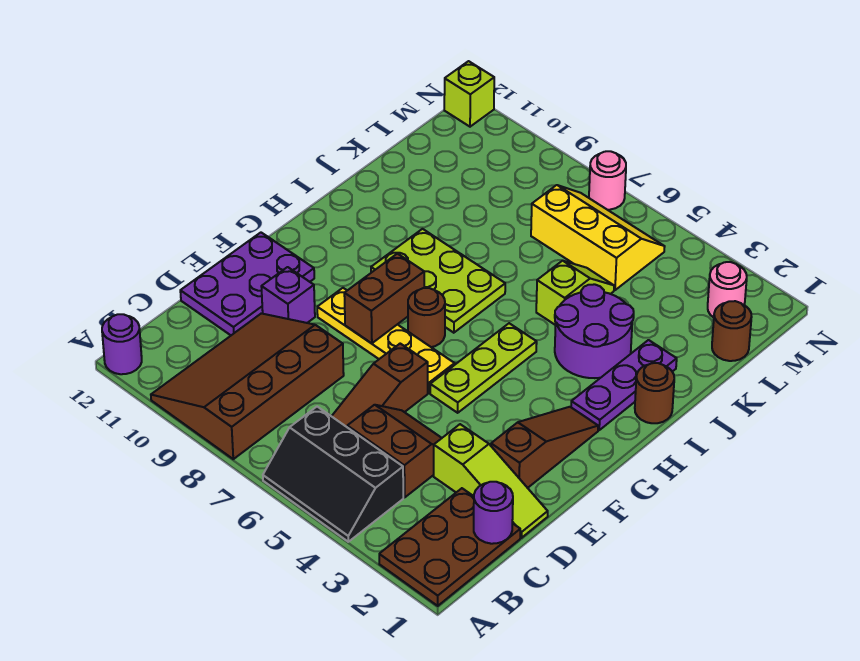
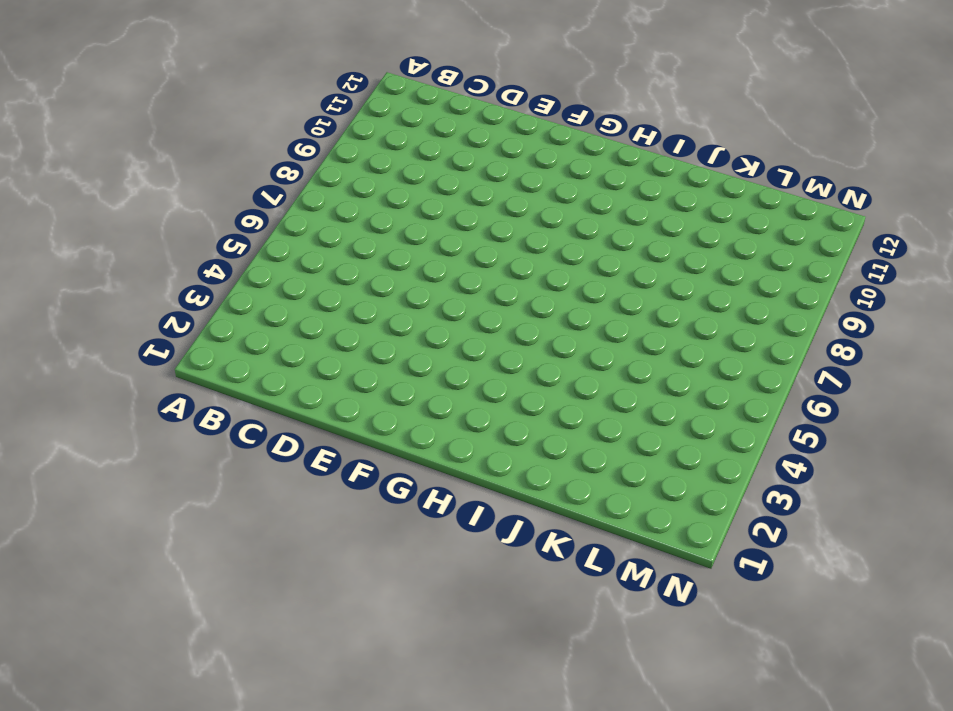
none -> brown plate A1:C2 level 1
none -> black slope A4:B6 level 1 top B
none -> brown slope A8:D10 level 1 top 8

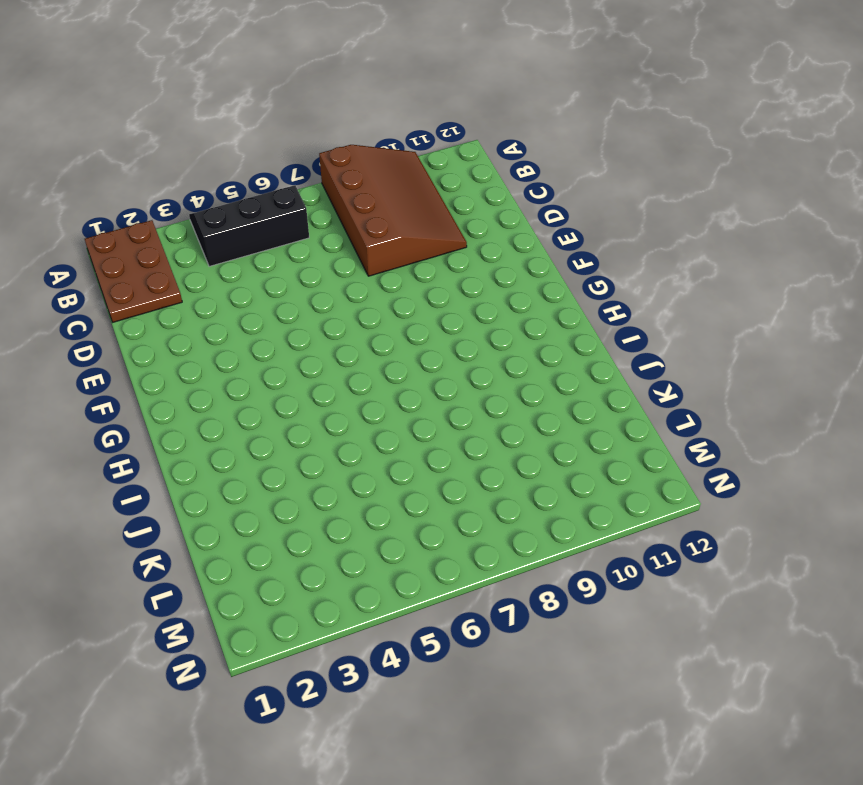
none -> purple round brick A12 level 1
none -> brown slope C4:D5 level 1 top C
none -> brown slope C6:E6 level 1 top E

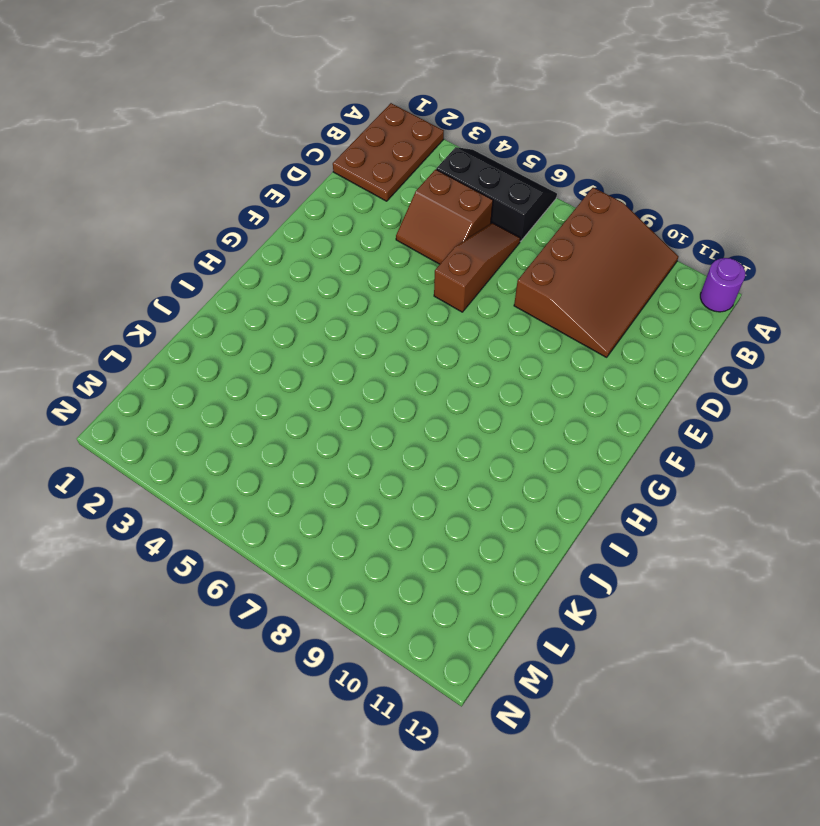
none -> lime slope D1:D3 level 1 top 3
none -> purple plate D11:F12 level 1
none -> brown slope E2:G2 level 1 top E

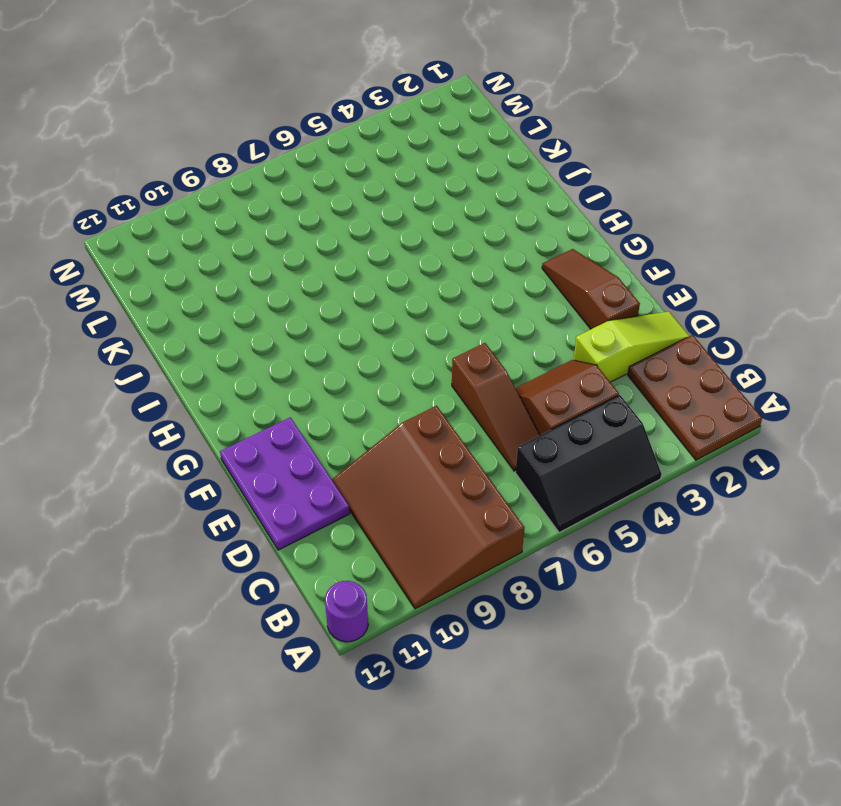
none -> purple brick E10 level 1
none -> lime plate F5:H5 level 1
none -> yellow plate F6:F9 level 1

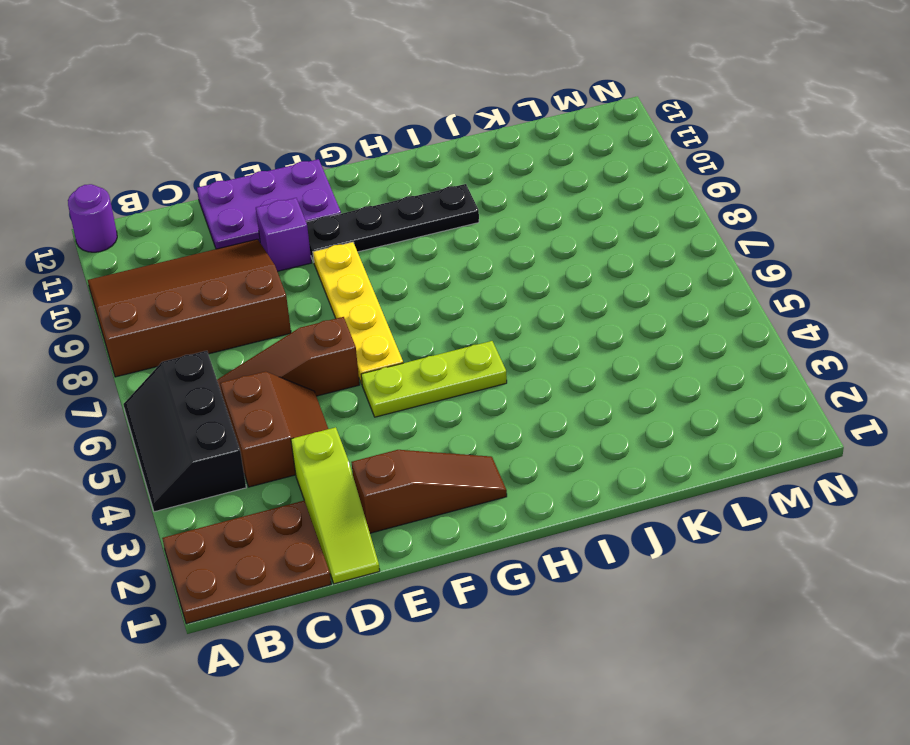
black plate F10:I10 level 1 -> none
none -> brown round brick G7 level 1
none -> purple plate H2:J2 level 1
none -> lime plate H7:I9 level 1

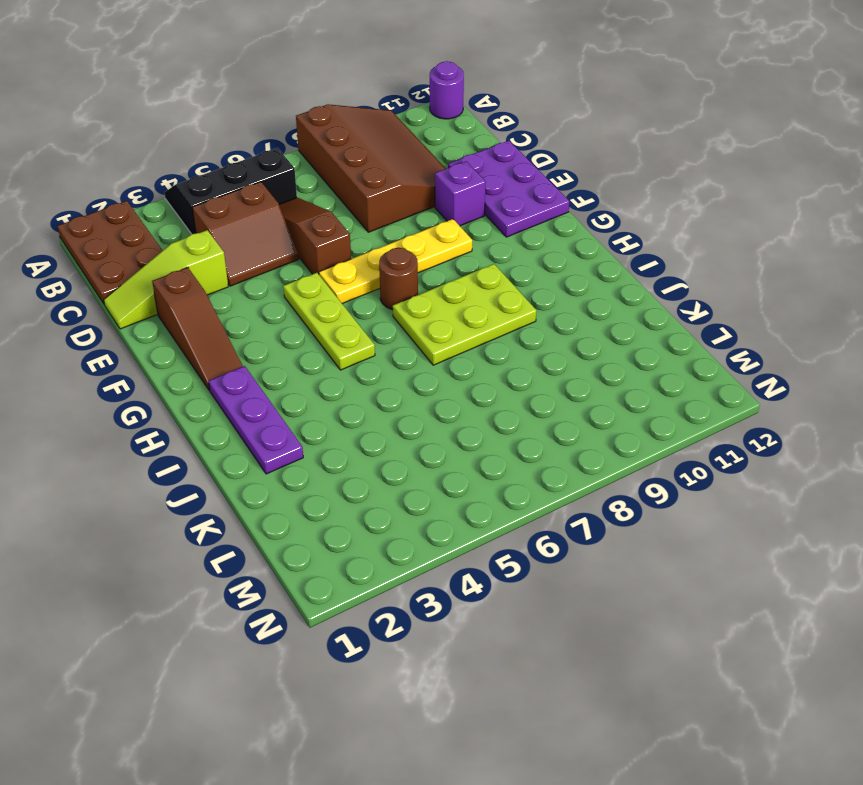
none -> brown round brick I1 level 1
none -> purple round brick I3:J4 level 1
none -> lime slope J5:K5 level 1 top J

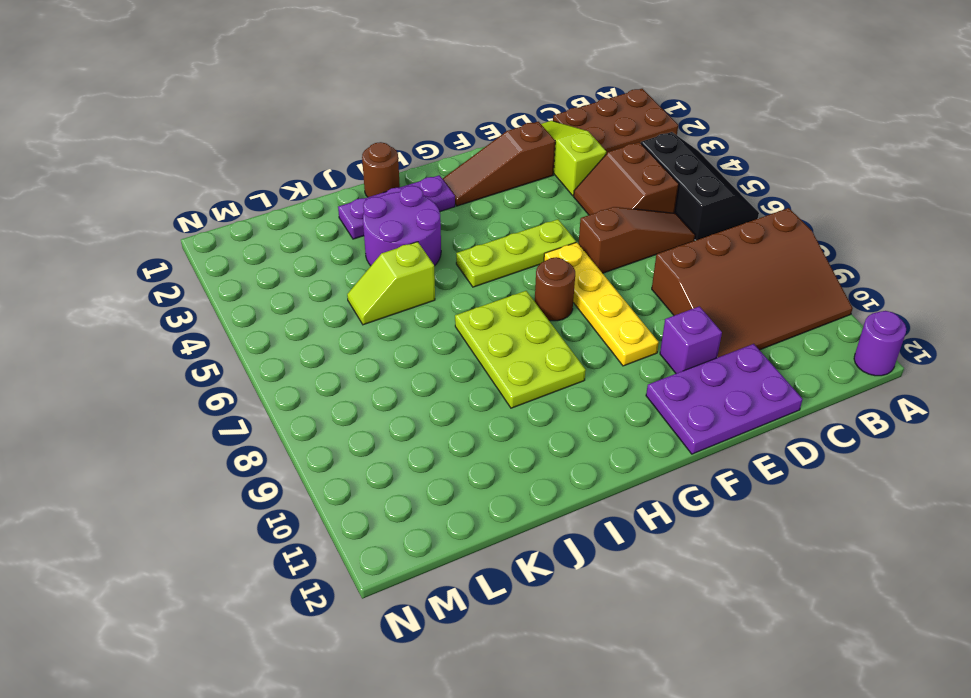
none -> brown round brick L1 level 1
none -> yellow slope L5:M7 level 1 top L
none -> pink round brick M2 level 1

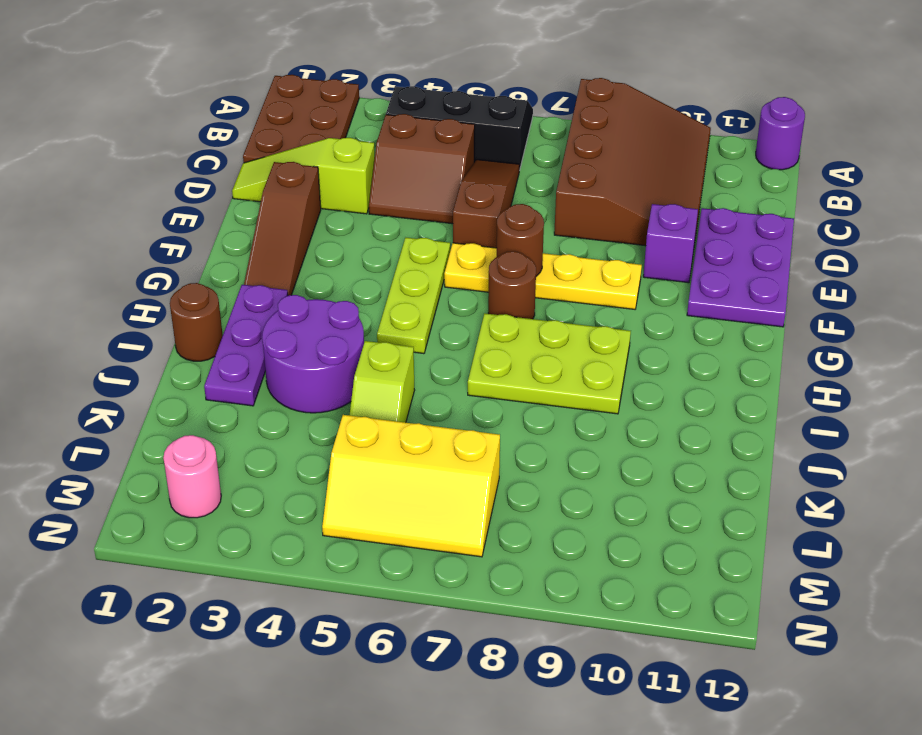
brown round brick F7 level 2 -> brown round brick L1 level 1
none -> pink round brick N7 level 1
none -> lime brick N12 level 1
none -> purple round brick C1 level 2

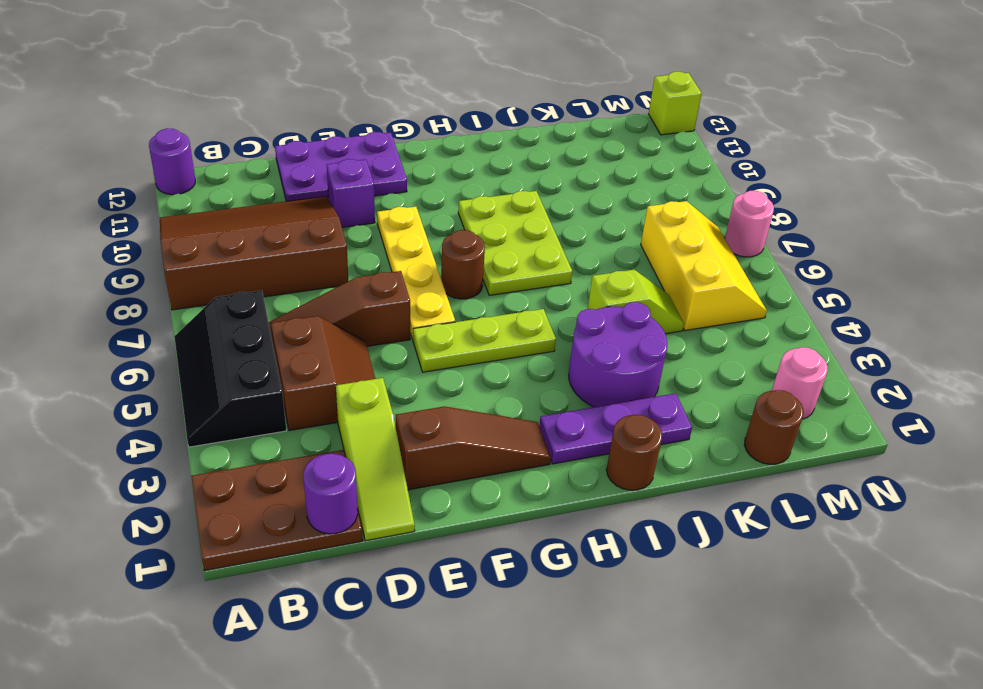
none -> brown brick F8:G8 level 2

